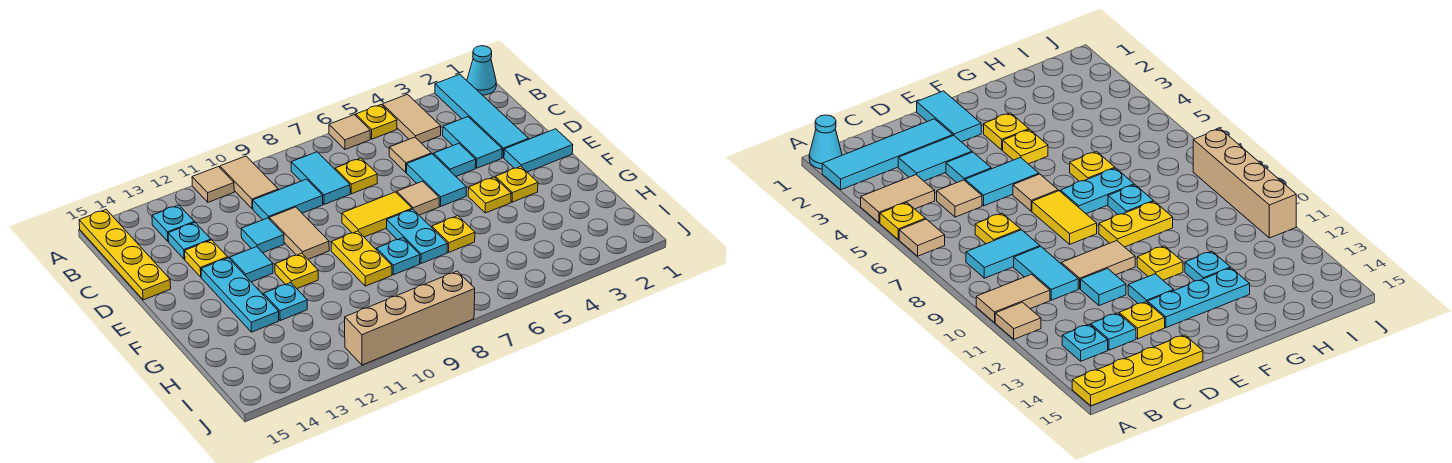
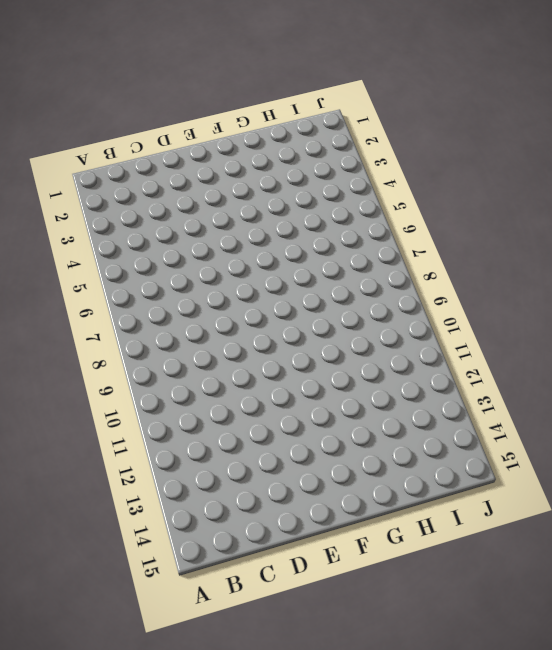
none -> cyan cone A1 level 1
none -> cyan tile A2:D2 level 1
none -> tan tile A4:B4 level 1
none -> yellow plate A5 level 1

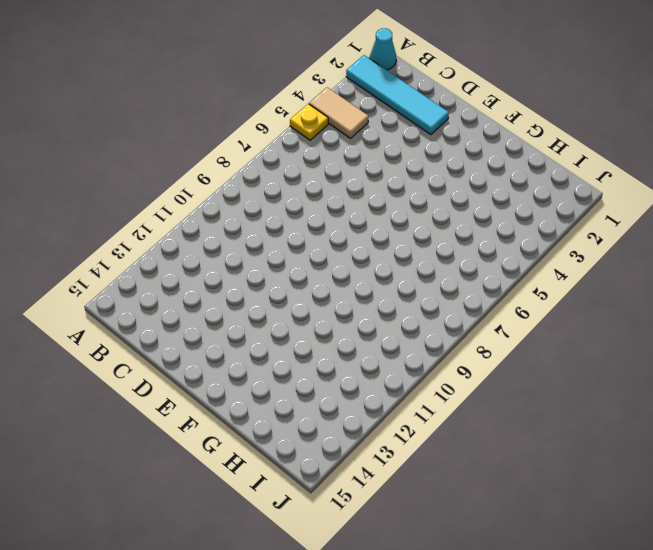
none -> tan tile A6 level 1
none -> tan tile A10:B10 level 1
none -> tan tile A11 level 1
none -> yellow plate A15:D15 level 1

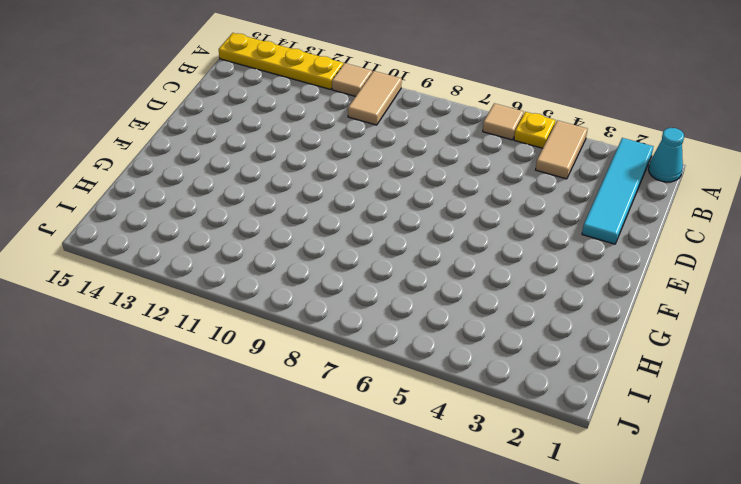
yellow plate A12:A15 level 1 -> yellow plate A15:D15 level 1
none -> cyan tile B8:C8 level 1
none -> cyan plate B13 level 1
none -> cyan tile C3:D3 level 1
none -> tan tile C5 level 1

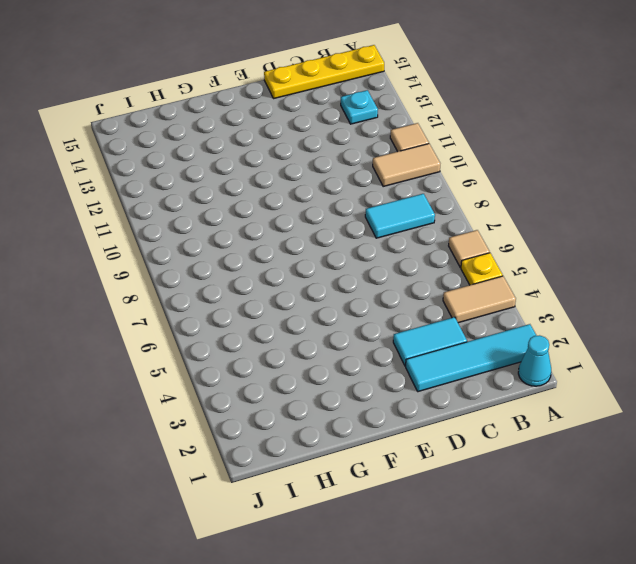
none -> tan tile C5 level 1
none -> yellow plate C7 level 1
none -> cyan tile C9:C10 level 1
none -> cyan plate C13 level 1

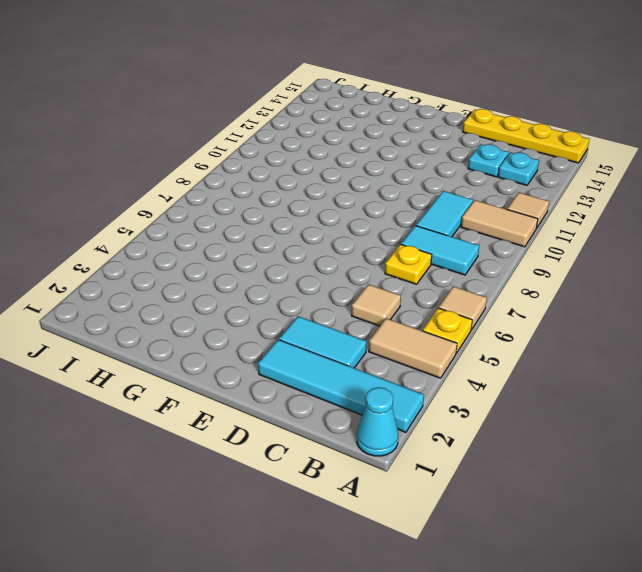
none -> cyan tile D4 level 1
none -> cyan tile D5:E5 level 1
none -> tan tile D10:E10 level 1
none -> cyan tile D11 level 1

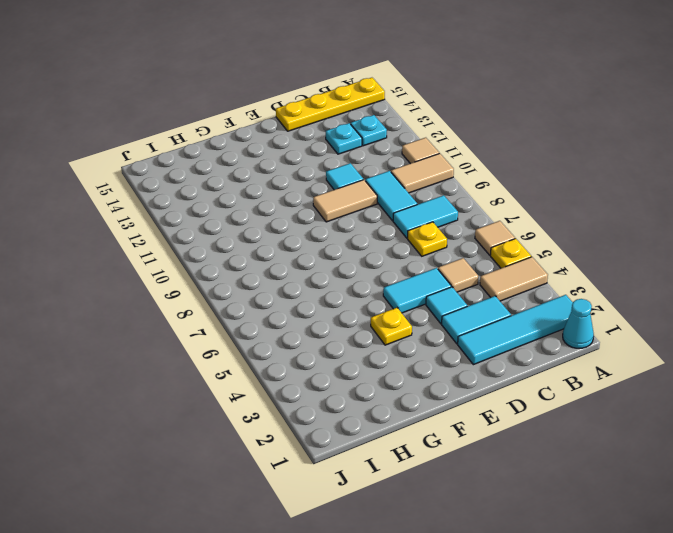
none -> yellow plate D13 level 1
none -> cyan tile E1:E2 level 1
none -> tan tile E6 level 1
none -> yellow tile E7:E8 level 1

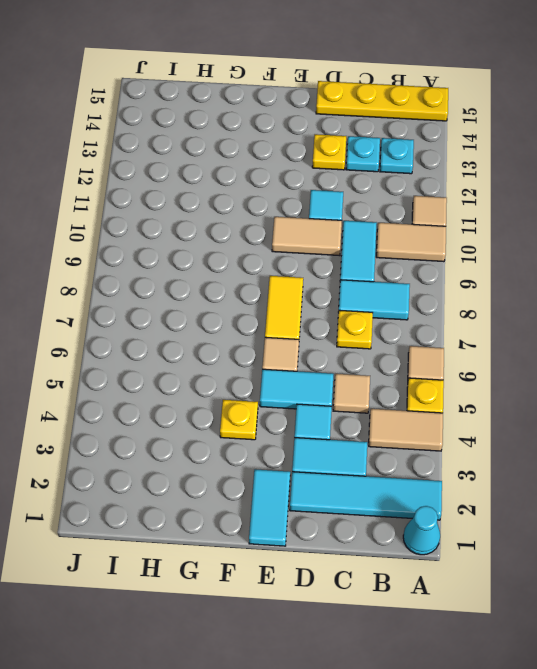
none -> cyan tile E12 level 1
none -> cyan plate E13:G13 level 1
none -> yellow plate F3 level 1
none -> cyan plate F7:G7 level 1

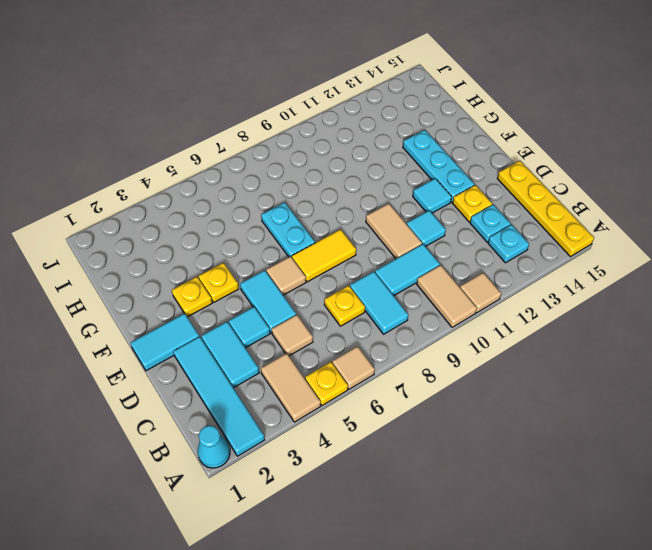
none -> yellow plate F9:G9 level 1
none -> yellow plate F11 level 1
none -> yellow plate G6 level 1
none -> cyan plate G8 level 1

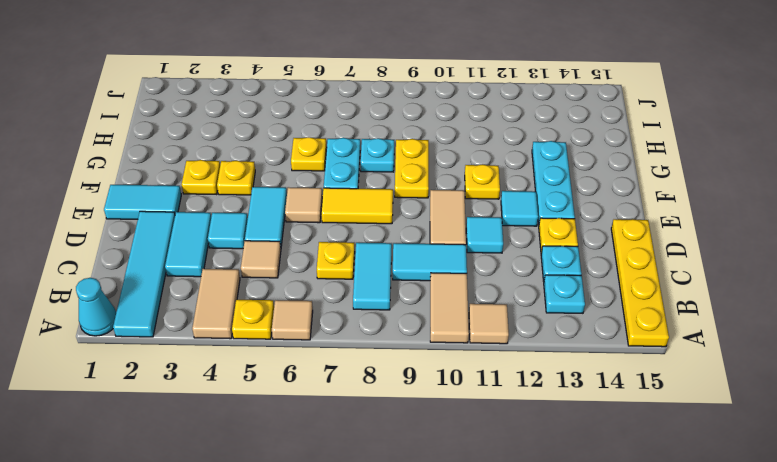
none -> cyan plate G12 level 1
none -> tan brick J8:J11 level 1

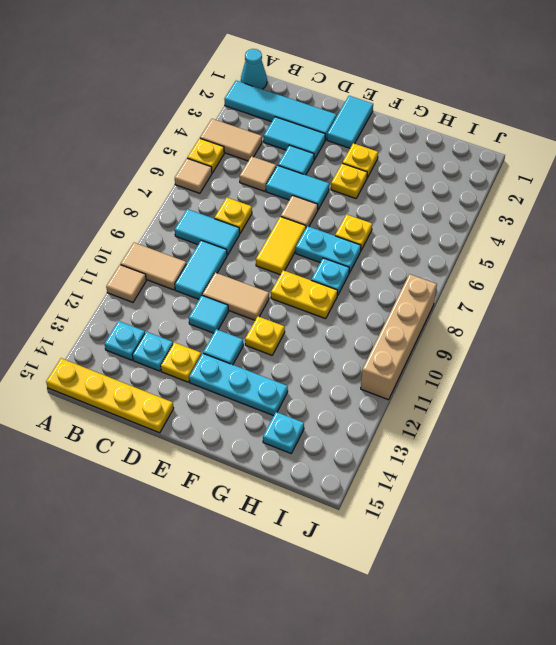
cyan plate H14 level 1 -> cyan plate G12 level 1

